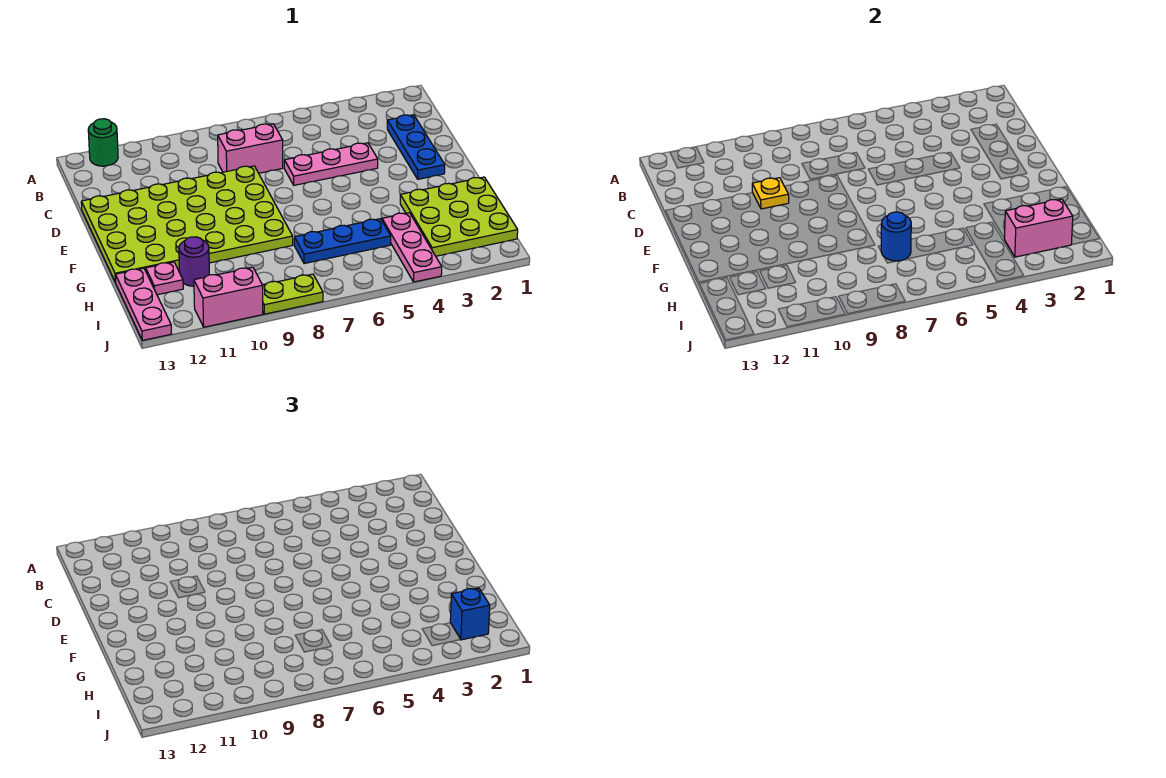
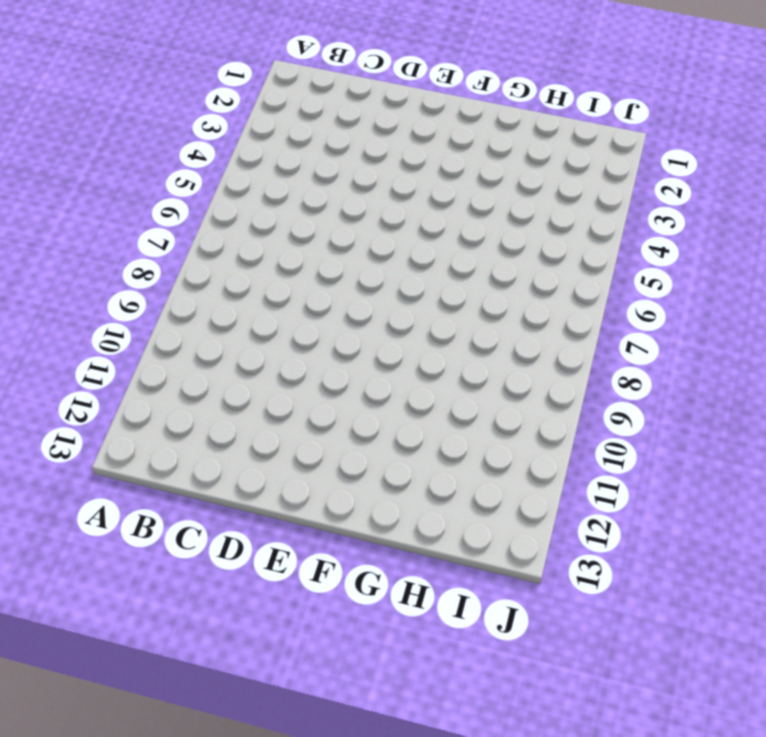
none -> green round brick A12 level 1
none -> blue plate C2:E2 level 1
none -> pink brick C7:C8 level 1

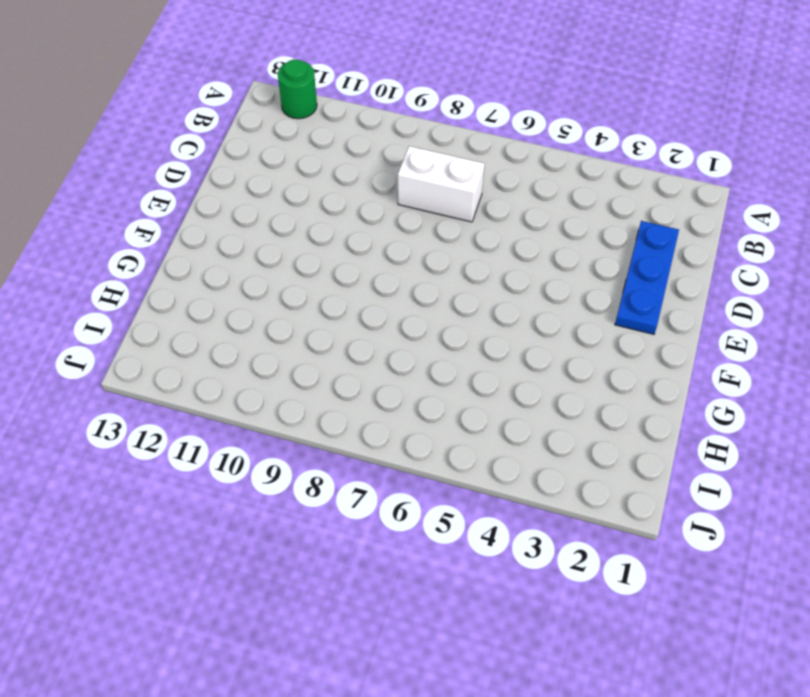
white brick C7:C8 level 1 -> pink brick C7:C8 level 1
none -> pink plate D4:D6 level 1
none -> lime plate D8:G13 level 1
none -> lime plate G1:I3 level 1

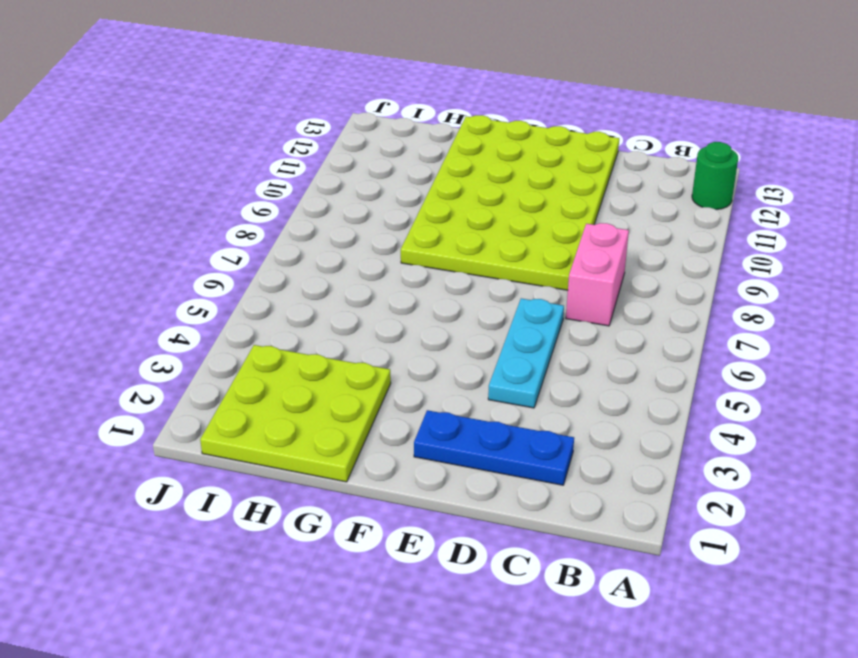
cyan plate D4:D6 level 1 -> pink plate D4:D6 level 1
none -> pink plate H4:J4 level 1
none -> blue plate H5:H7 level 1
none -> purple round brick H11 level 1

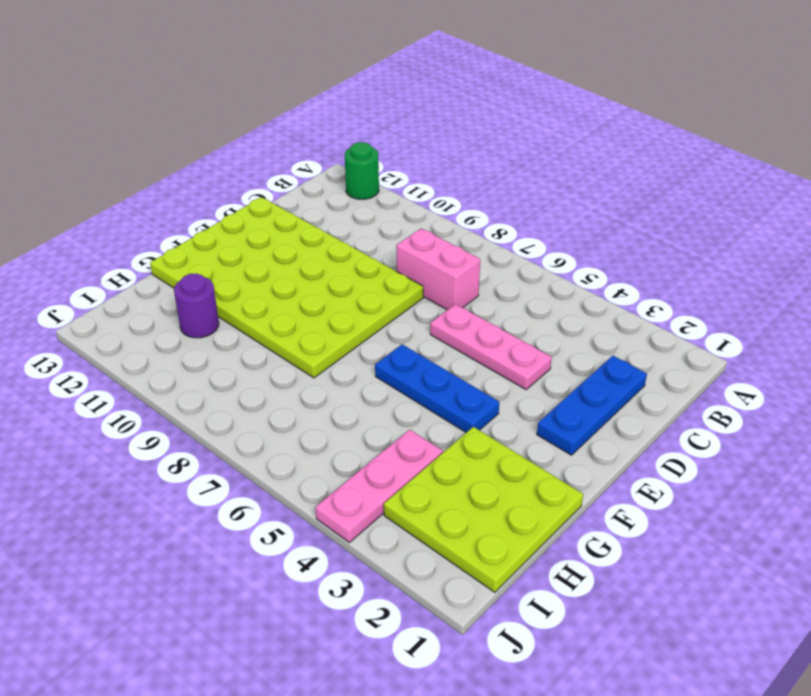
blue plate F4:F6 level 1 -> blue plate H5:H7 level 1
none -> pink plate H12 level 1
none -> pink plate H13:J13 level 1
none -> lime plate J8:J9 level 1

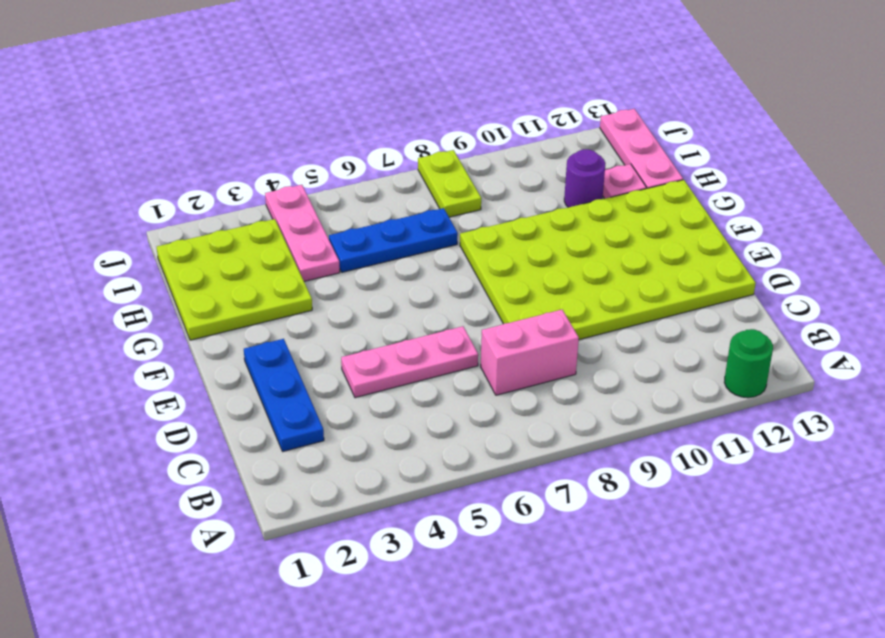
lime plate I8:J8 level 1 -> lime plate J8:J9 level 1
none -> pink brick J10:J11 level 1
none -> yellow plate D10 level 2
none -> blue round brick H7 level 2

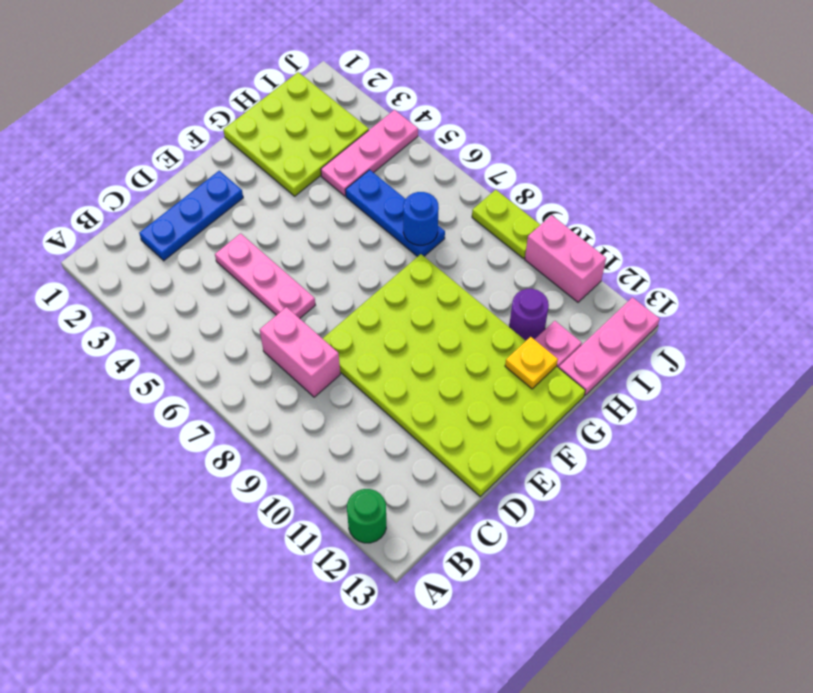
yellow plate G12 level 2 -> yellow plate D10 level 2
none -> pink brick I2:I3 level 2
none -> blue brick I2 level 3

